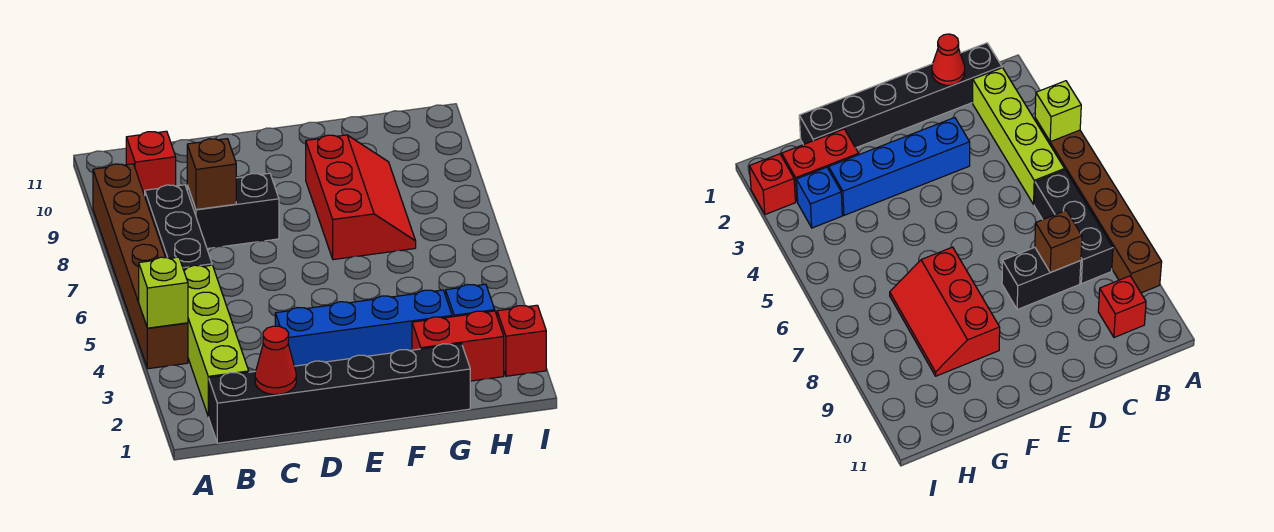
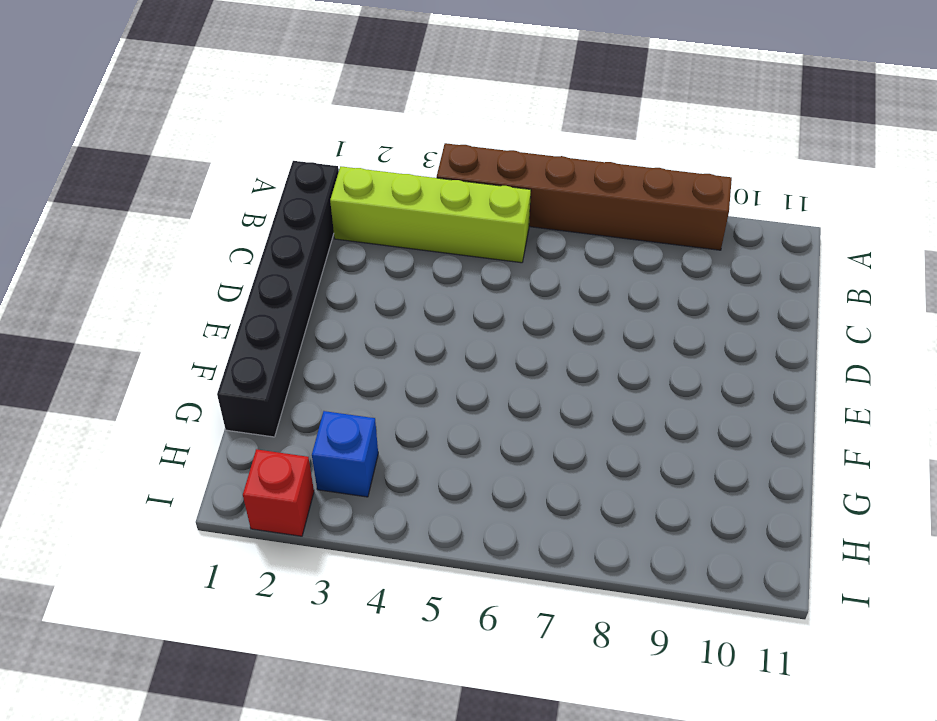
none -> black brick B6:B8 level 1
none -> red brick B10 level 1
none -> black brick C8:D8 level 1

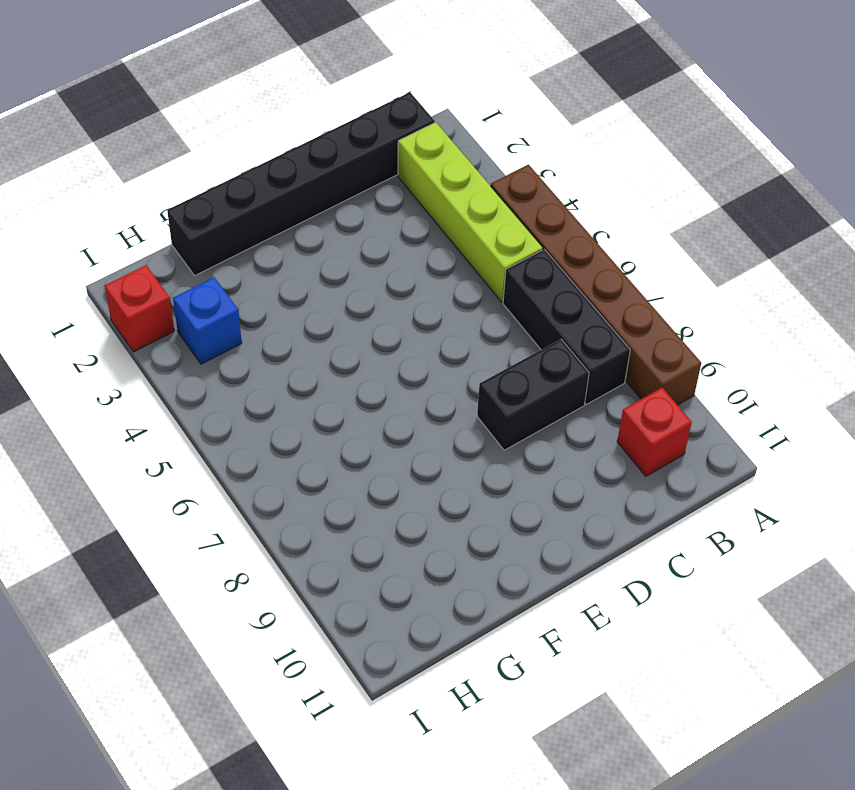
none -> blue brick D3:G3 level 1
none -> red slope F7:G9 level 1 top F
none -> red brick G2:H2 level 1

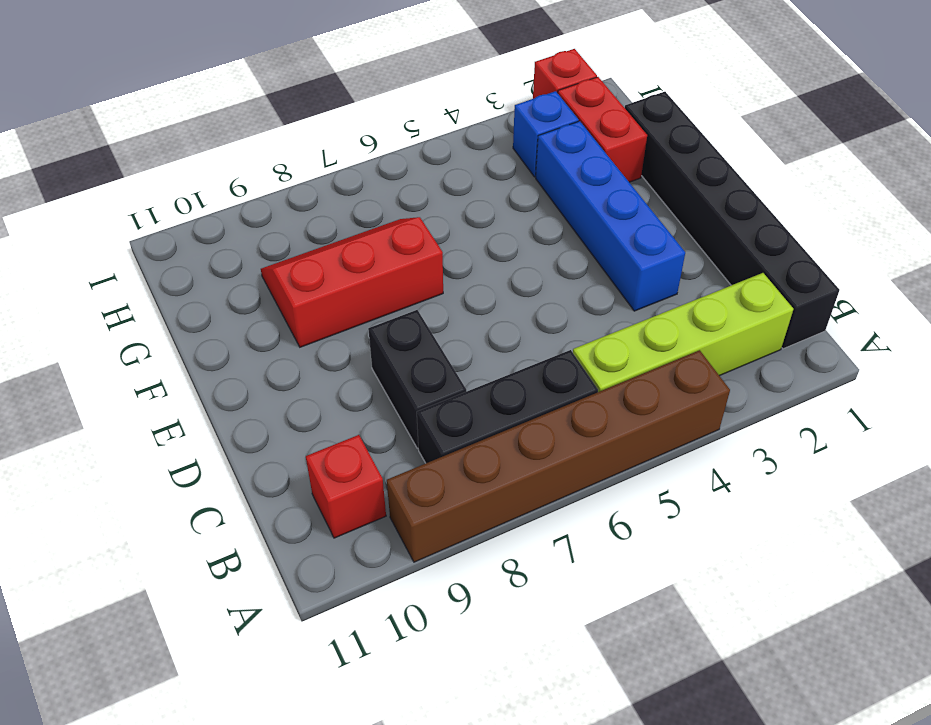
none -> lime brick A4 level 2
none -> red cone C1 level 2
none -> brown brick C8 level 2

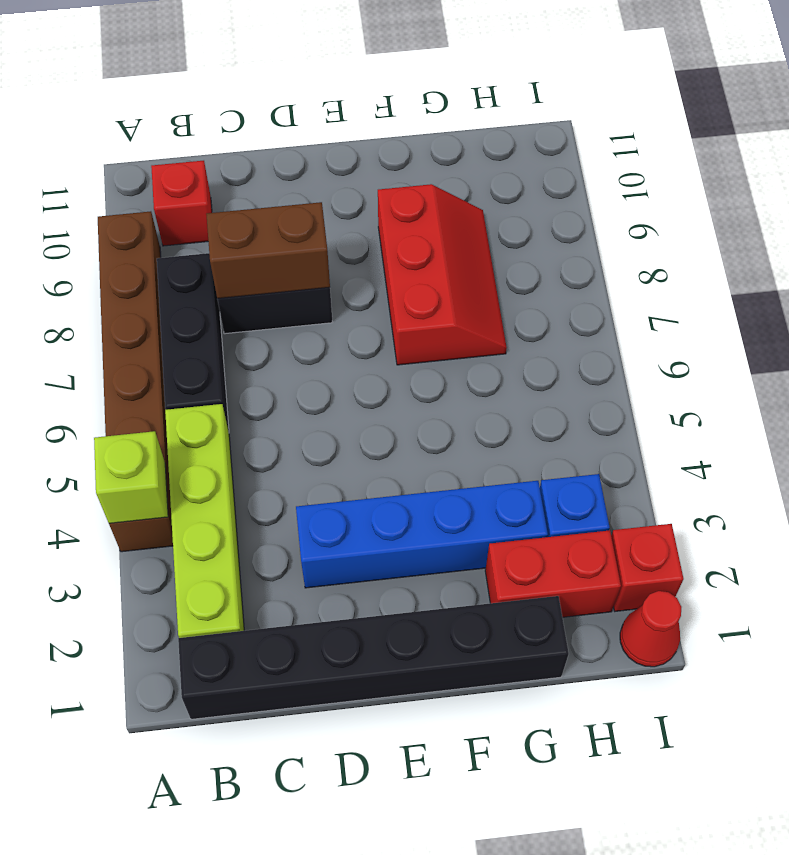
brown brick C8:D8 level 2 -> brown brick C8 level 2
red cone I1 level 1 -> red cone C1 level 2

